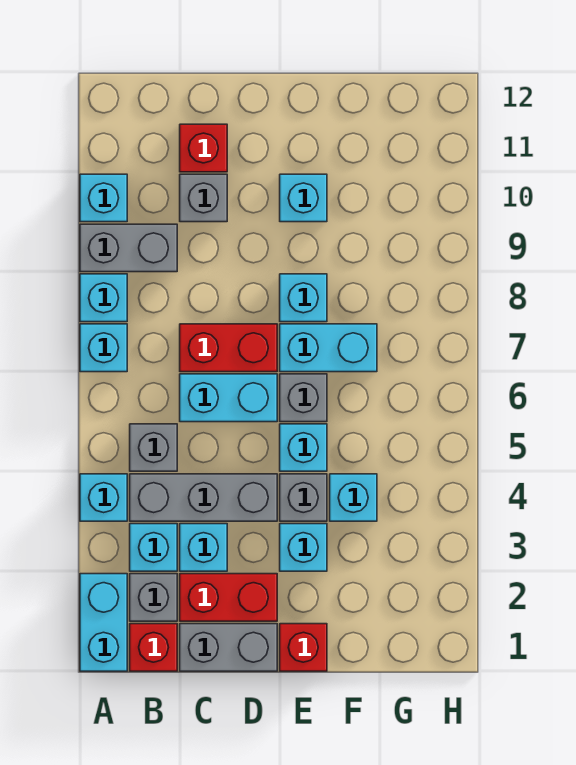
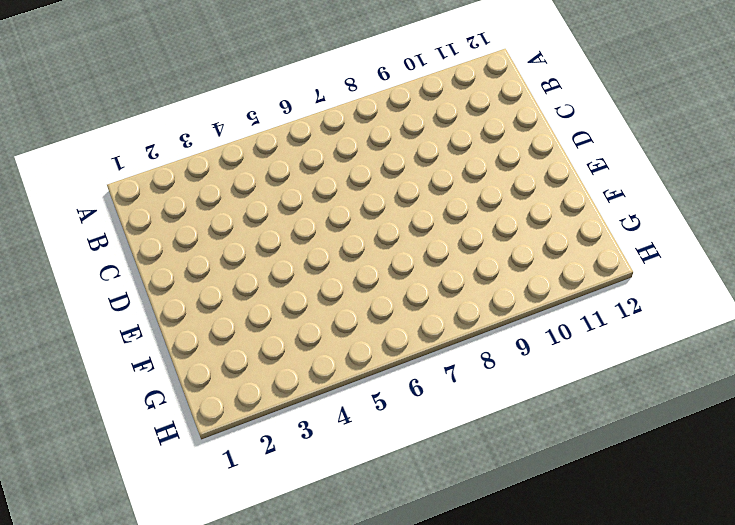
none -> cyan brick A1:A2 level 1
none -> cyan brick A4 level 1
none -> cyan brick A7 level 1

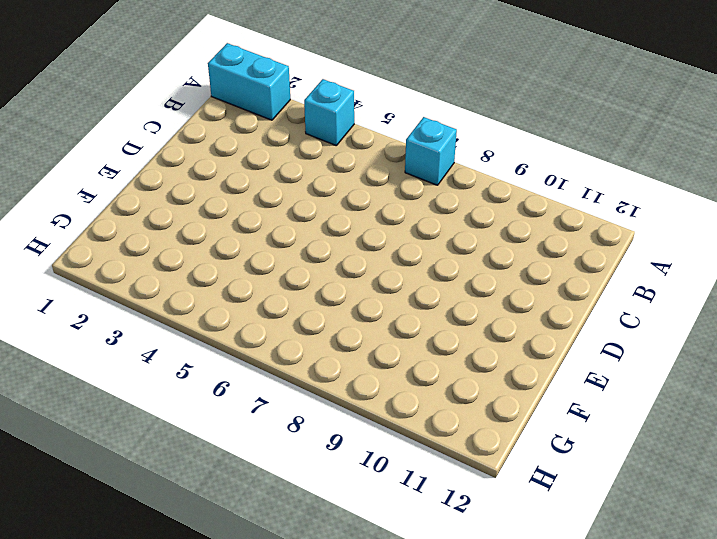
none -> cyan brick A8 level 1
none -> grey brick A9:B9 level 1
none -> cyan brick A10 level 1

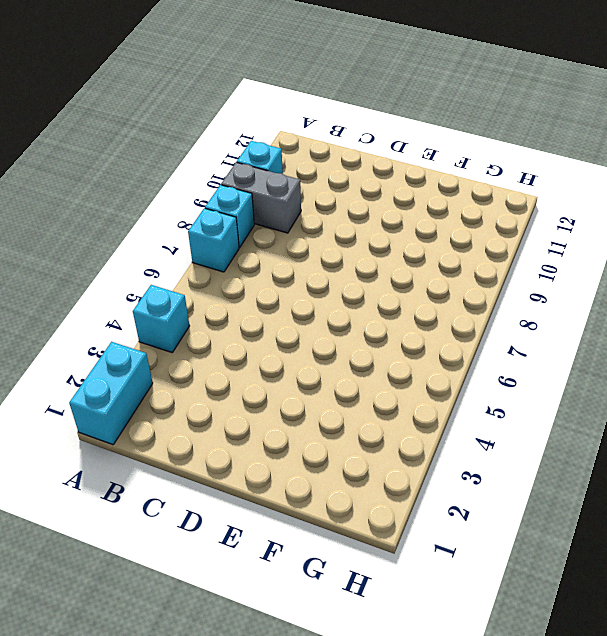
none -> red brick B1 level 1
none -> grey brick B2 level 1
none -> cyan brick B3 level 1

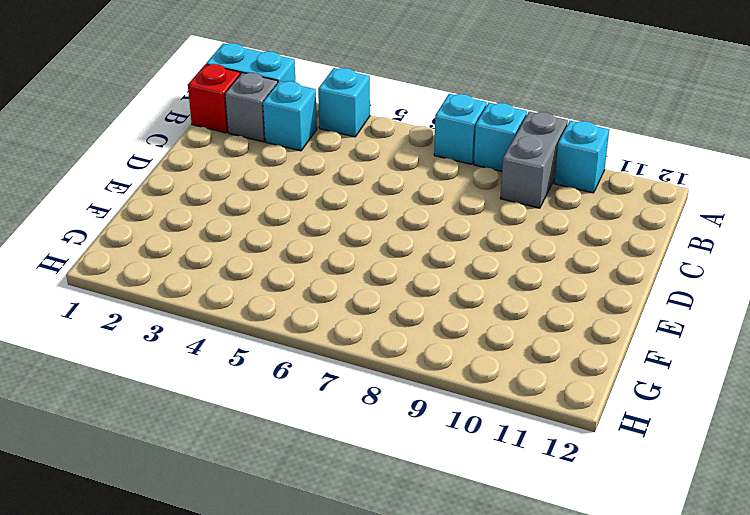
none -> grey brick B4:D4 level 1
none -> grey brick B5 level 1
none -> grey brick C1:D1 level 1

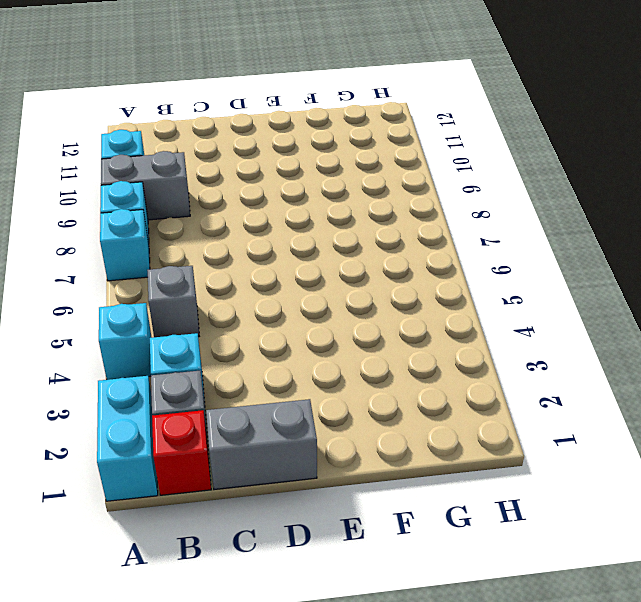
none -> grey brick B4:D4 level 1
none -> red brick C2:D2 level 1
none -> cyan brick C3 level 1

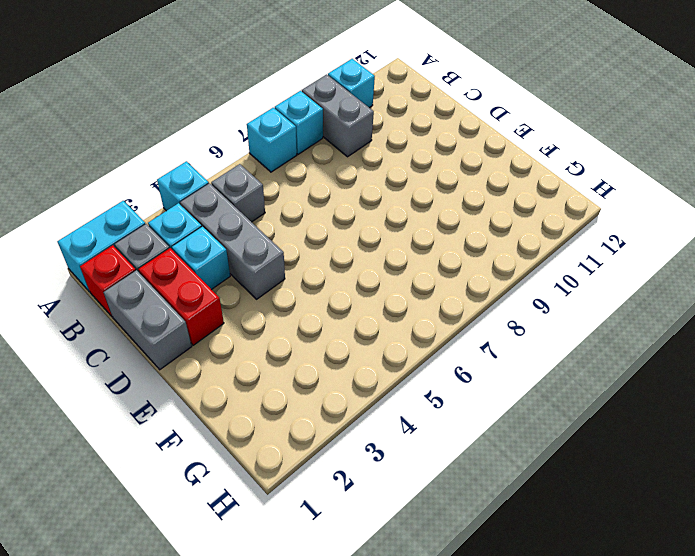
none -> cyan brick C6:D6 level 1
none -> red brick C7:D7 level 1
none -> grey brick C10 level 1

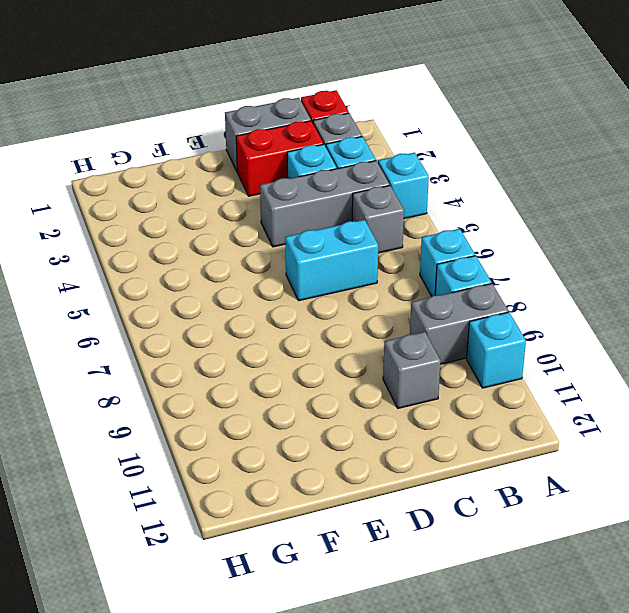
none -> cyan brick A1:A2 level 1
none -> red brick C7:D7 level 1
none -> red brick C11 level 1

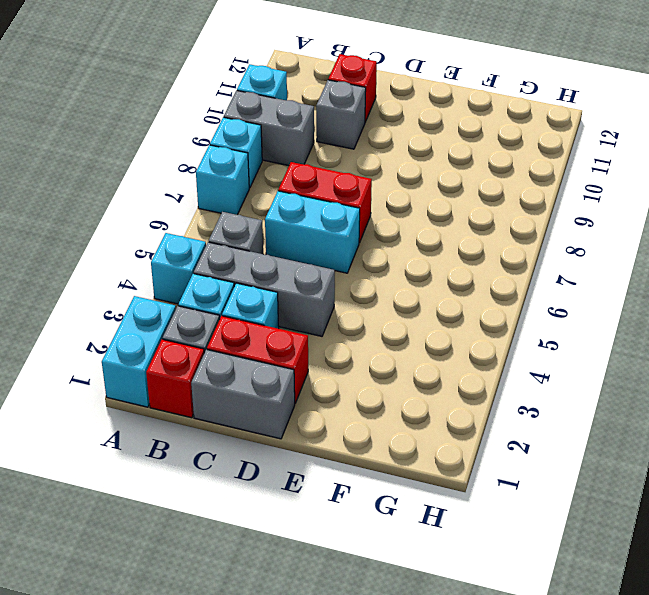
none -> red brick E1 level 1
none -> cyan brick E3 level 1
none -> grey brick E4 level 1

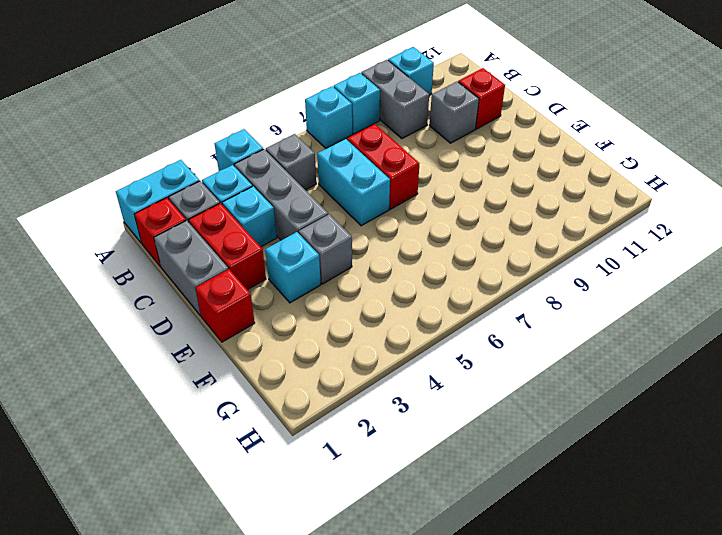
none -> cyan brick E5 level 1
none -> grey brick E6 level 1
none -> cyan brick E7:F7 level 1

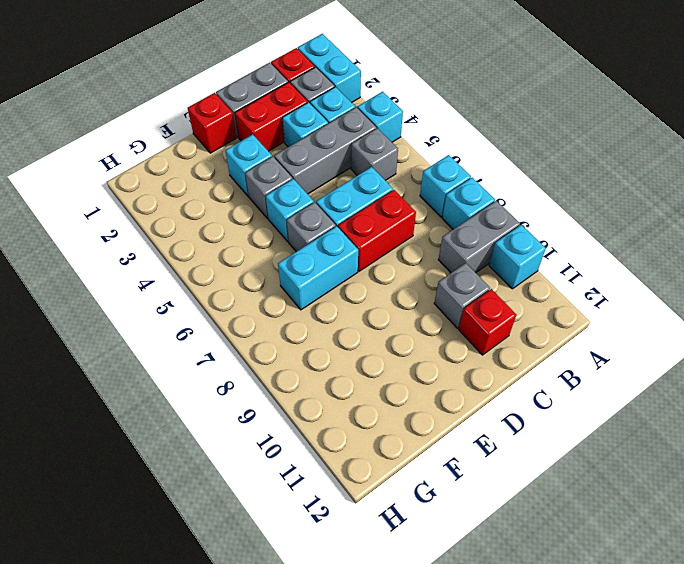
none -> cyan brick E8 level 1
none -> cyan brick E10 level 1
none -> cyan brick F4 level 1

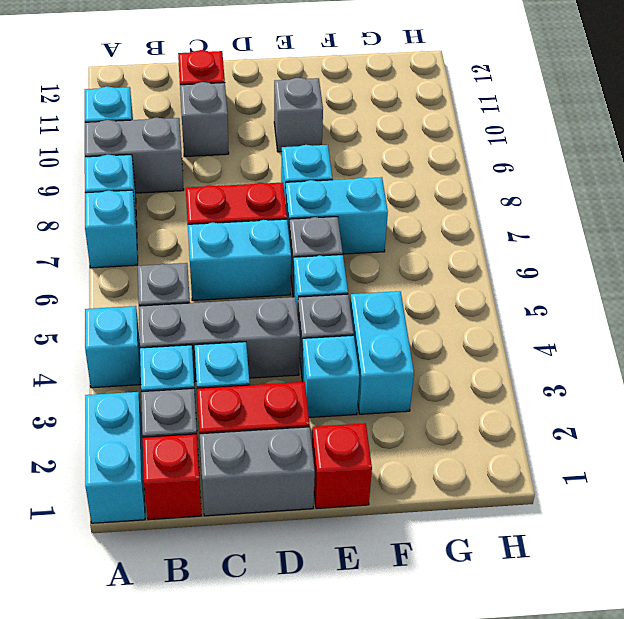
grey brick E10 level 1 -> cyan brick E10 level 1
cyan brick F3:F4 level 1 -> cyan brick F4 level 1

